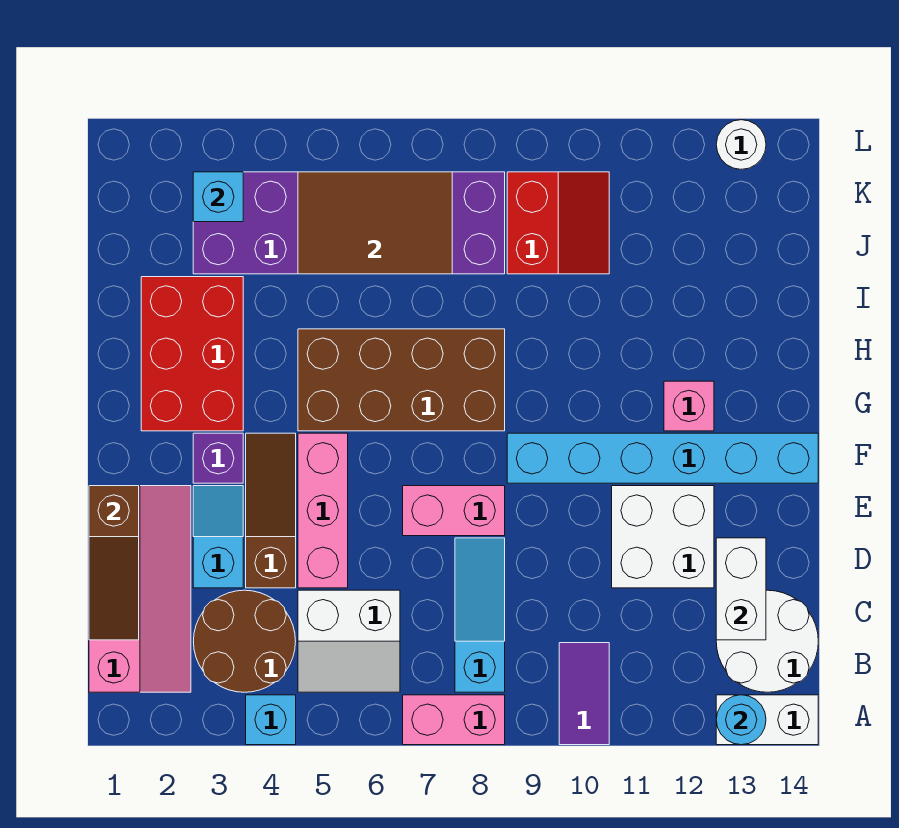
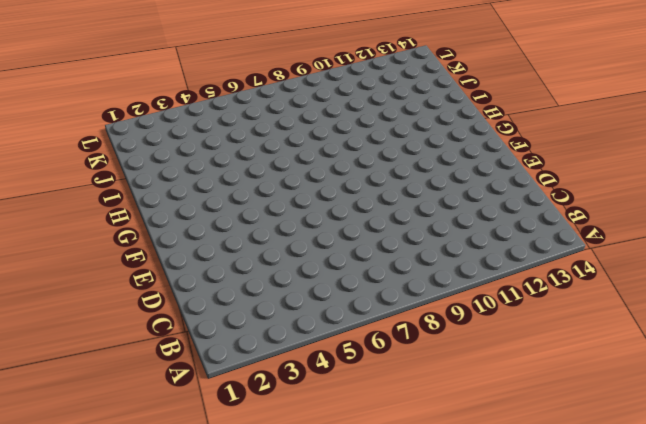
none -> cyan brick A4 level 1
none -> pink brick A7:A8 level 1
none -> purple tile A10:B10 level 1

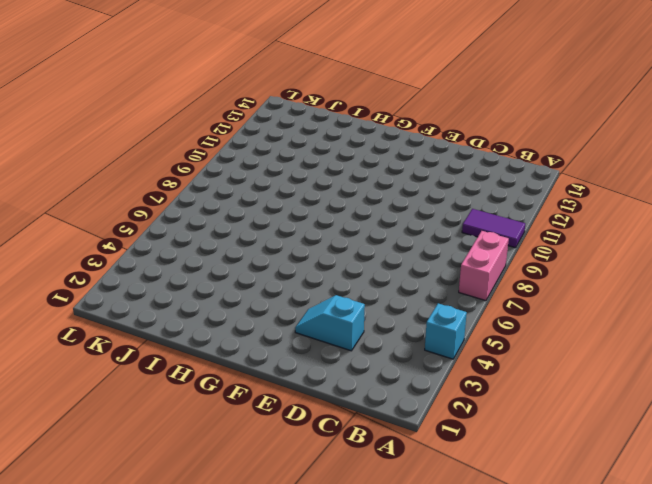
none -> white brick A13:A14 level 1
none -> pink slope B1:E2 level 1 top 1
none -> brown round brick B3:C4 level 1

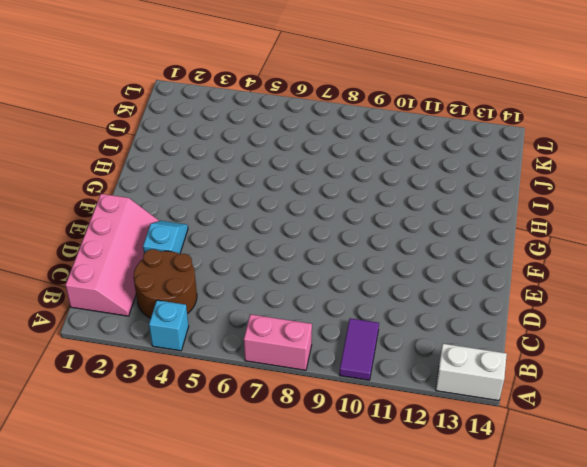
none -> white slope B5:C6 level 1 top C
none -> cyan slope B8:D8 level 1 top B
none -> white round brick B13:C14 level 1

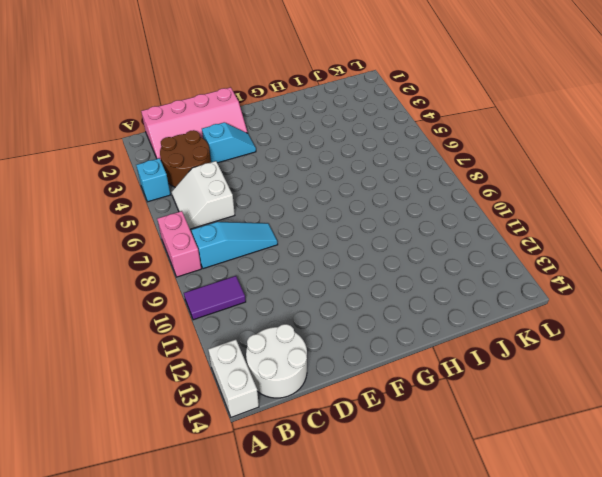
none -> brown slope D4:F4 level 1 top D
none -> pink brick D5:F5 level 1
none -> white brick D11:E12 level 1

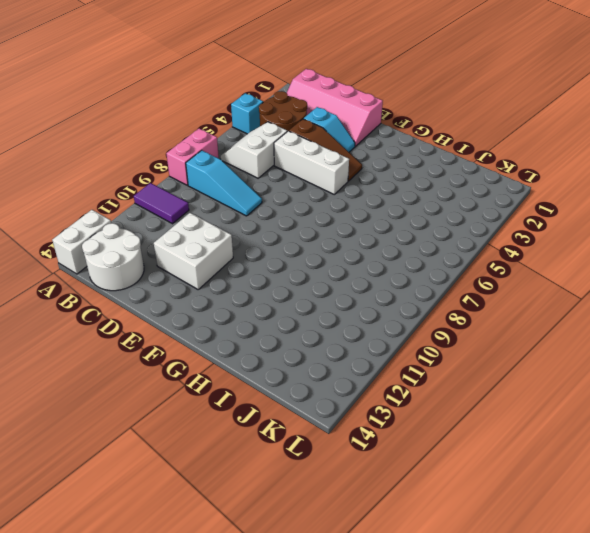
white brick D5:F5 level 1 -> pink brick D5:F5 level 1
none -> pink brick E7:E8 level 1
none -> purple brick F3 level 1
none -> cyan brick F9:F14 level 1

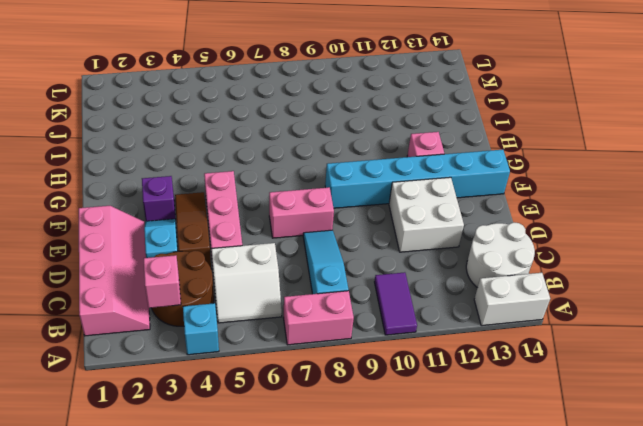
pink brick B3 level 2 -> none
none -> red brick G2:I3 level 1
none -> brown brick G5:H8 level 1
none -> purple brick J3:K8 level 1

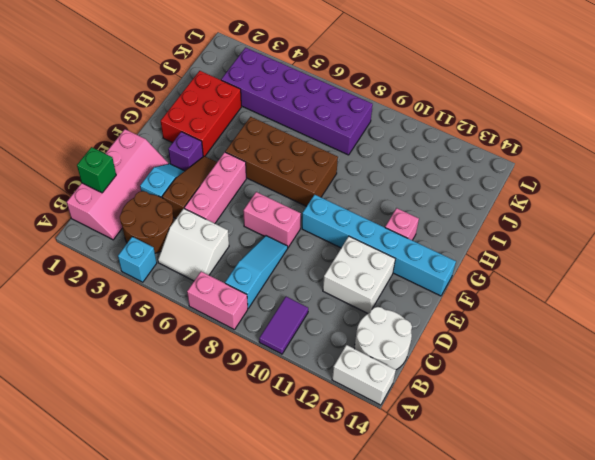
green brick C1 level 2 -> brown slope C1:E1 level 2 top E
none -> red slope J9:K10 level 1 top 9
none -> white round brick L13 level 1
none -> cyan round brick A13 level 2

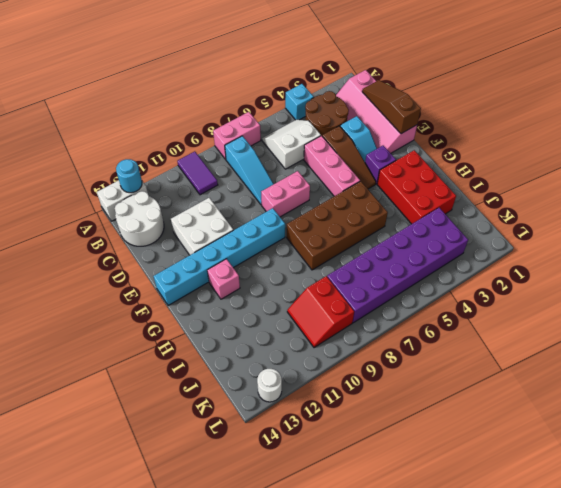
none -> white brick C13:D13 level 2
none -> brown tile J5:K7 level 2
none -> cyan brick K3 level 2

